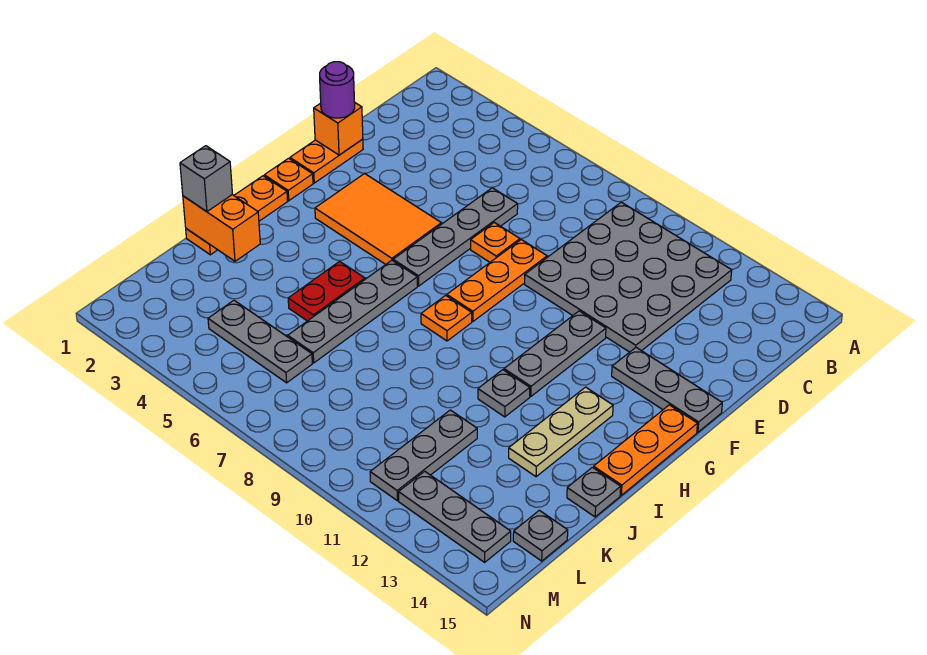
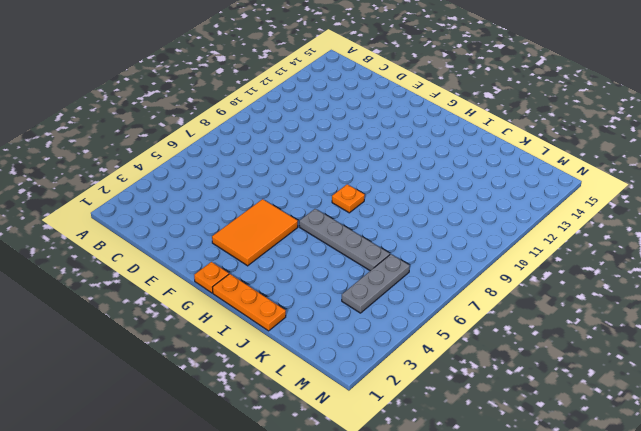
none -> grey plate B9:E12 level 1
none -> grey plate D6:G6 level 1
none -> orange plate E1:F1 level 1

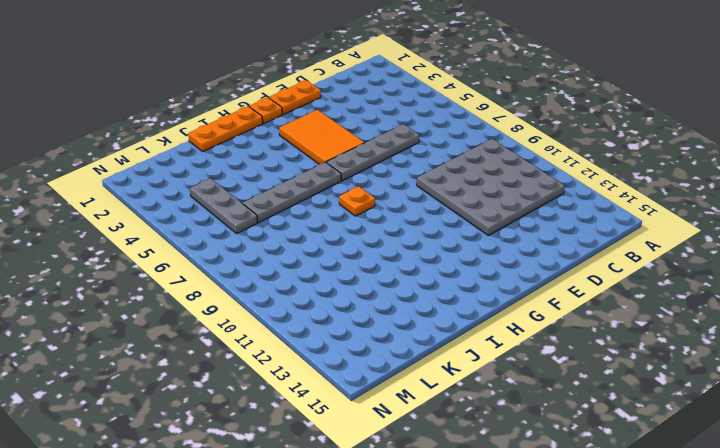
none -> orange plate E7 level 1
none -> orange plate E8:G8 level 1
none -> grey plate F11:H11 level 1

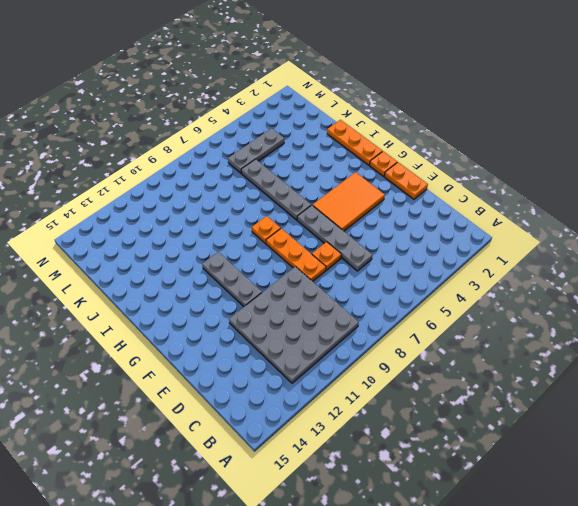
none -> grey plate F13:F15 level 1
none -> orange plate G15:I15 level 1
none -> tan plate H13:J13 level 1

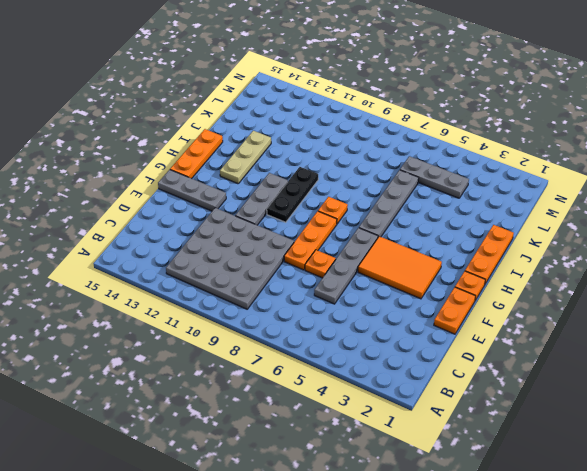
black plate G10:I10 level 1 -> none
none -> red plate I5:J5 level 1
none -> grey plate I11 level 1
none -> grey plate J15 level 1

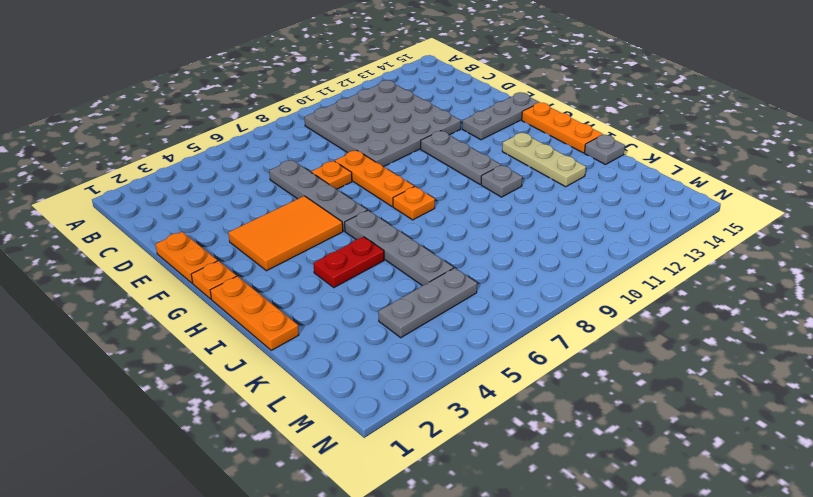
red plate I4:I5 level 1 -> red plate I5:J5 level 1
none -> grey plate K11:M11 level 1
none -> grey plate L15 level 1
none -> grey plate M12:M14 level 1

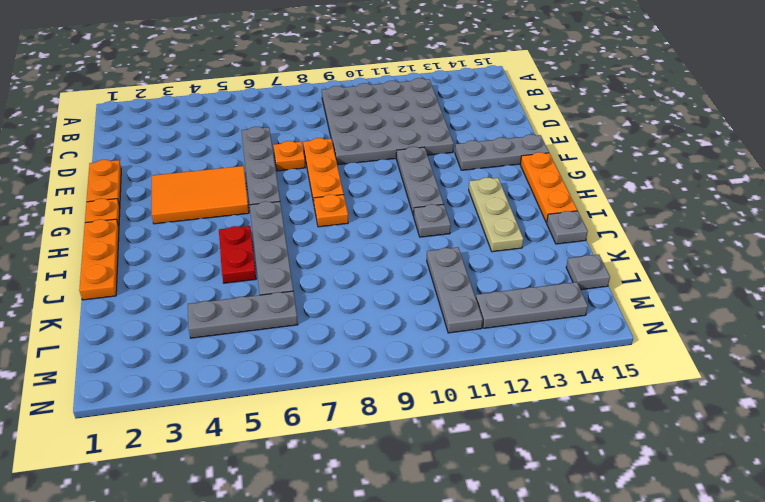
none -> orange brick E1 level 2
none -> orange brick J1:J2 level 2
none -> purple round brick E1 level 3

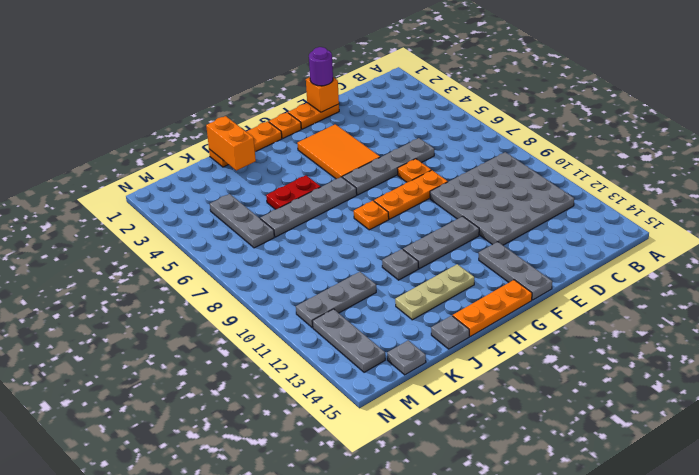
none -> grey brick J1 level 3

